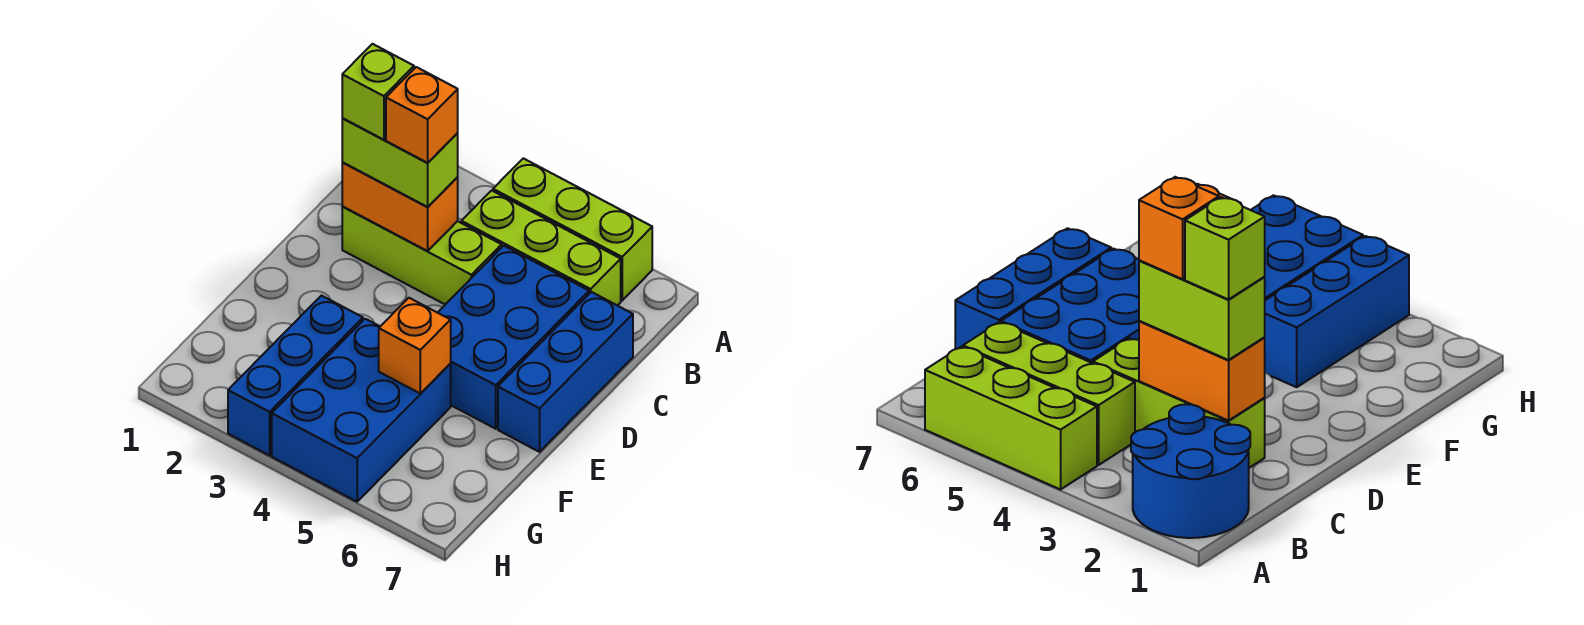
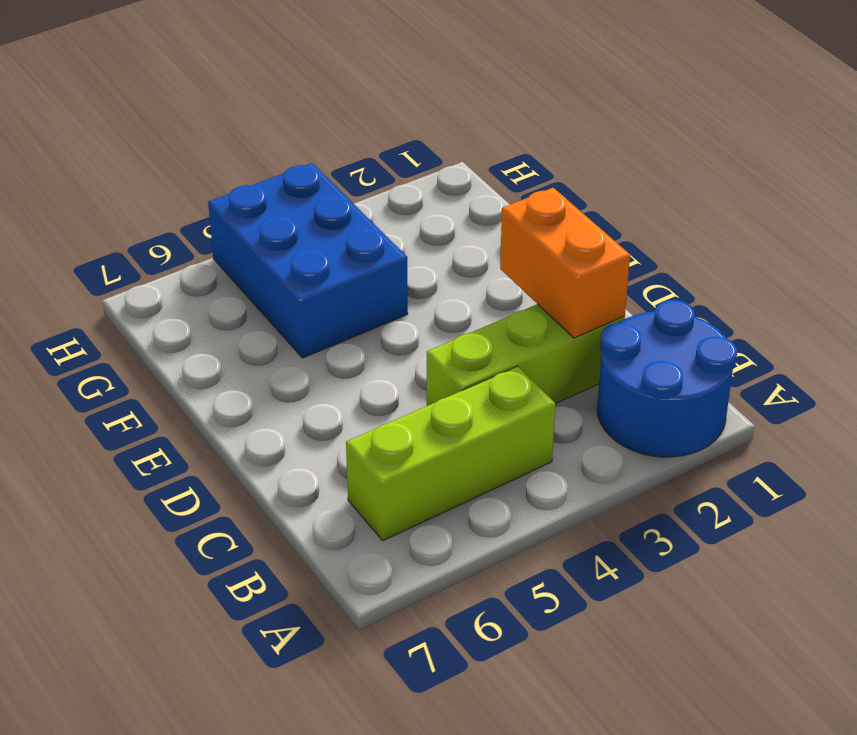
orange brick C2:D2 level 2 -> orange brick C2:C3 level 2
none -> lime brick A4:A6 level 1
none -> blue brick C5:E6 level 1
none -> blue brick C7:E7 level 1

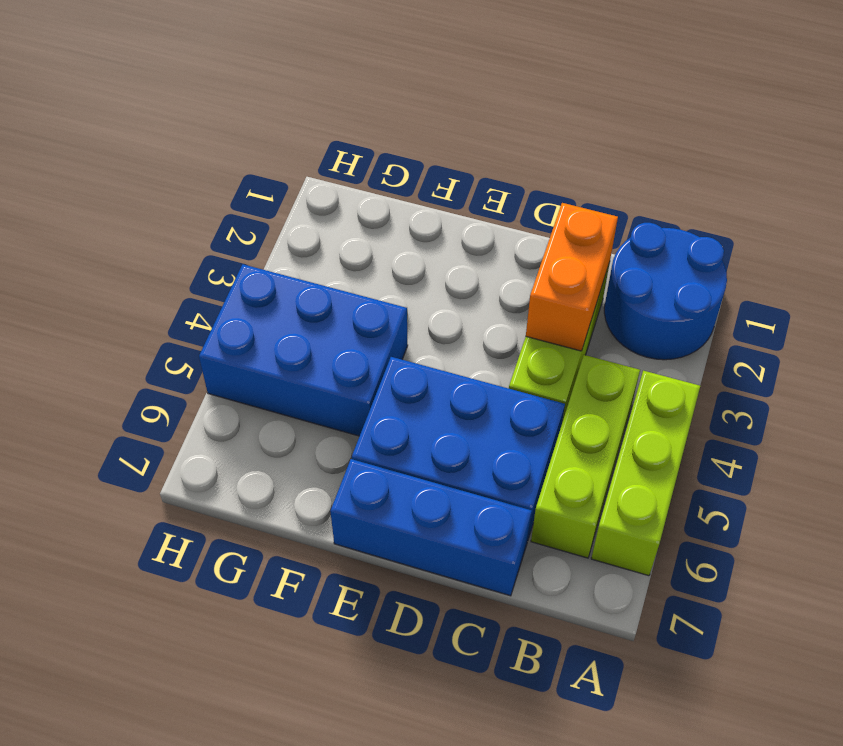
none -> blue brick F3:H3 level 1
none -> orange brick F5 level 2
none -> lime brick C2:C3 level 3

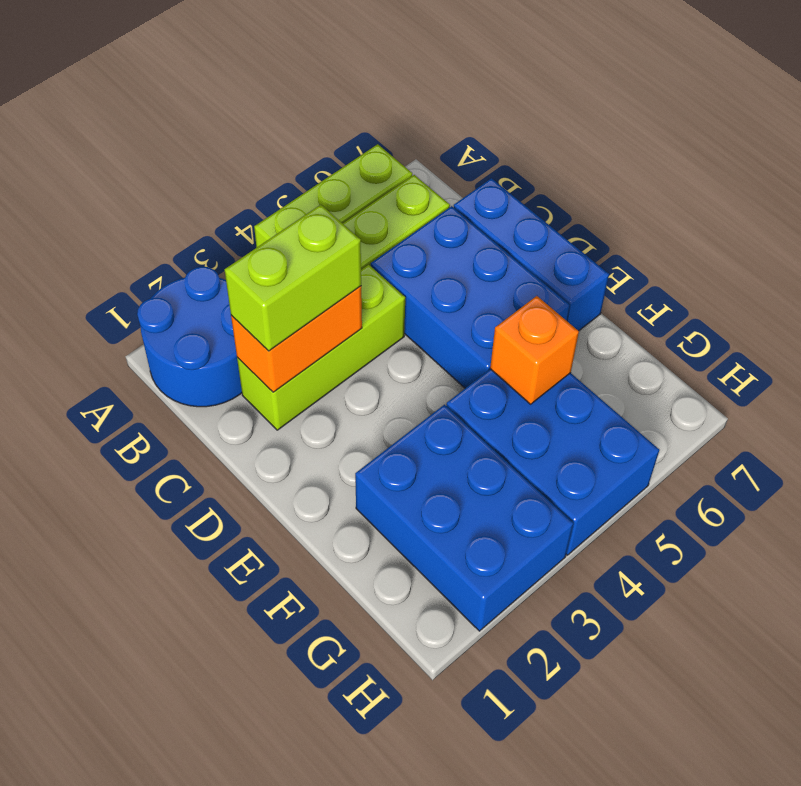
blue brick F2:H3 level 1 -> blue brick F3:H3 level 1
none -> lime brick C2 level 4
none -> orange brick C3 level 4

